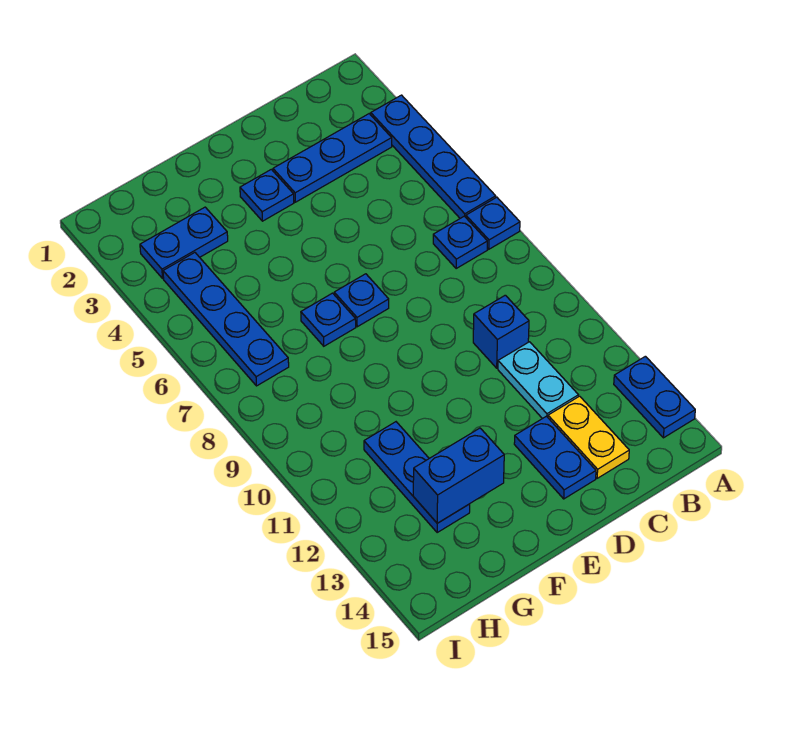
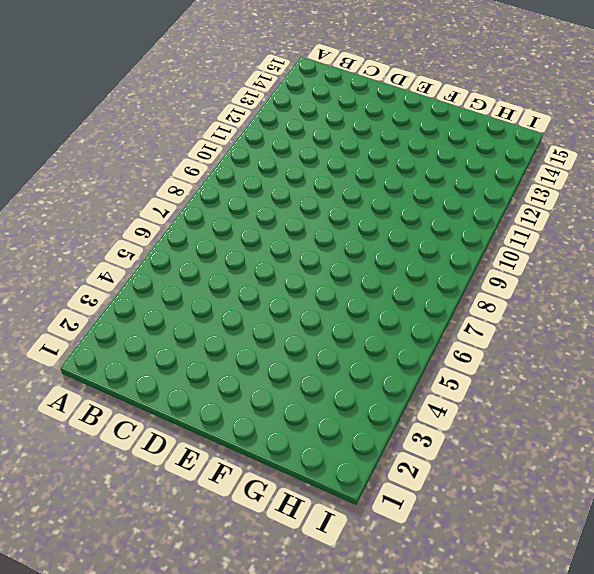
none -> blue plate A3:A6 level 1
none -> blue plate A7 level 1
none -> blue plate A13:A14 level 1

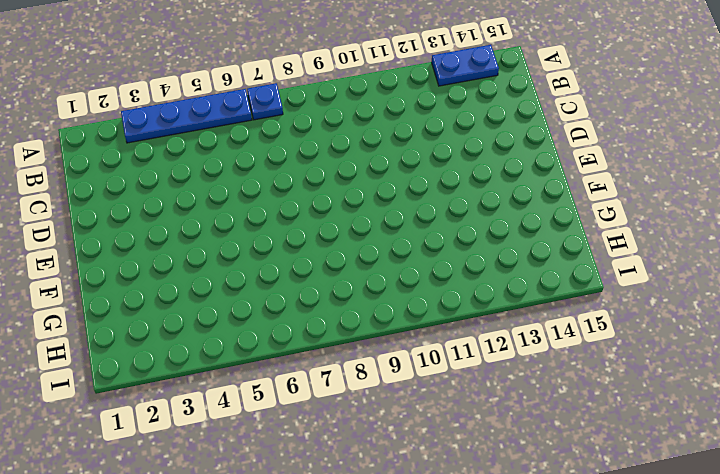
none -> blue plate B3:D3 level 1
none -> blue plate B7 level 1
none -> blue brick C10 level 1

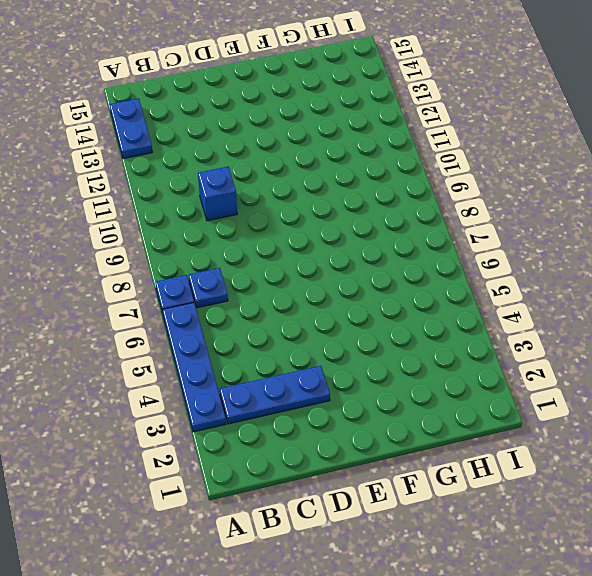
none -> cyan plate C11:C12 level 1
none -> yellow plate C13:C14 level 1
none -> blue plate D13:D14 level 1

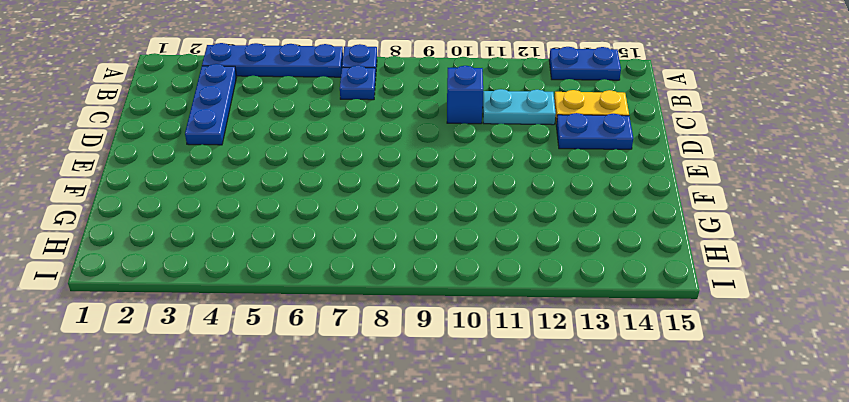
none -> blue plate E3 level 1
none -> blue plate E7 level 1
none -> blue plate F7 level 1

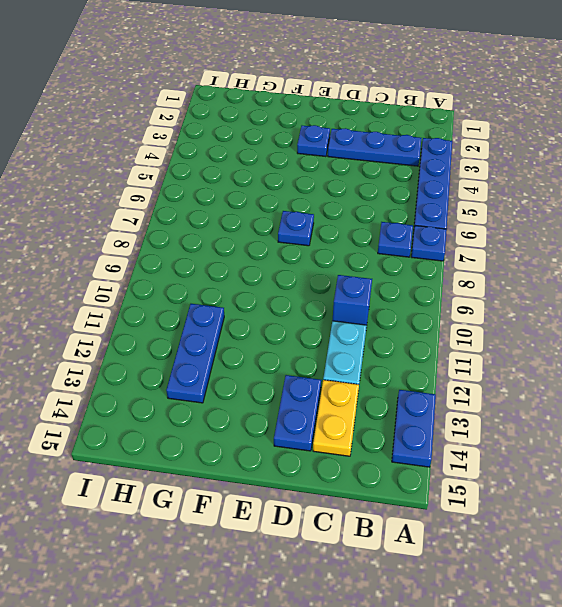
none -> blue plate F7 level 1
none -> blue plate G3:H3 level 1
none -> blue plate H4:H7 level 1

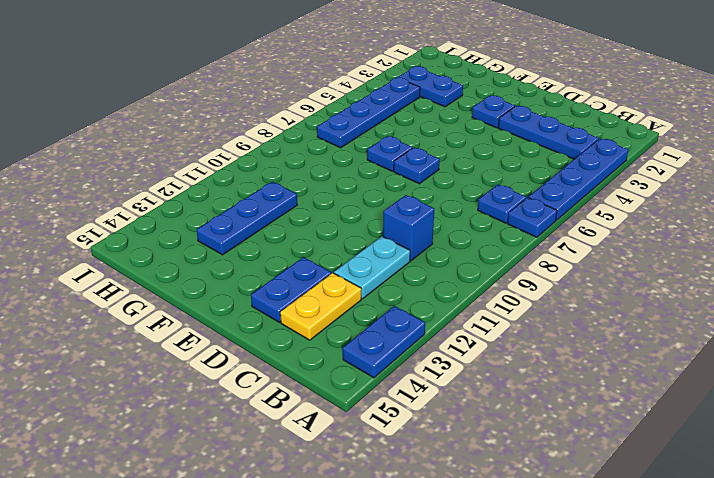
none -> blue brick F13:G13 level 2

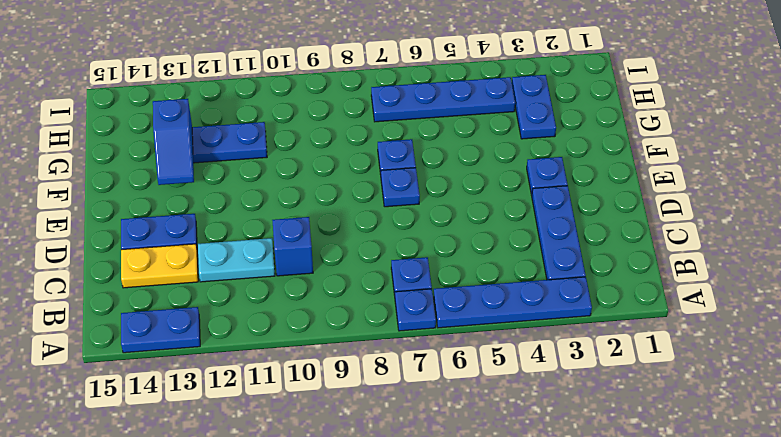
blue slope F13:G13 level 2 top G -> blue brick F13:G13 level 2

